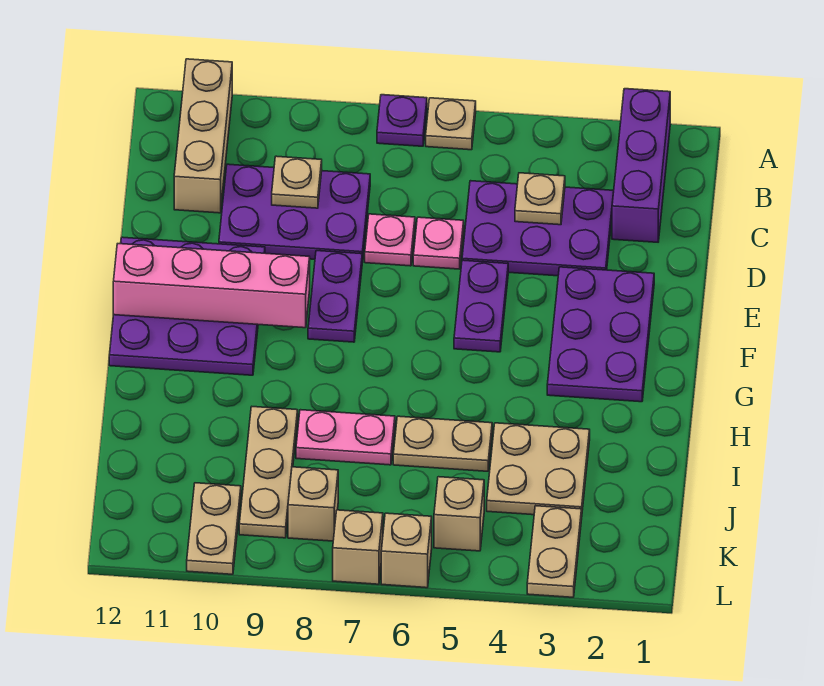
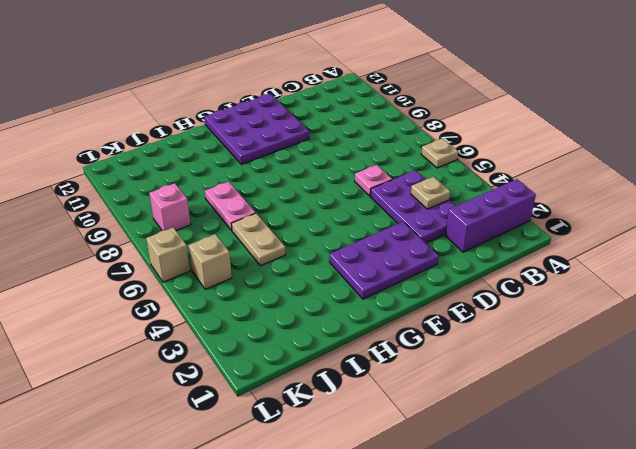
pink brick K8 level 1 -> tan brick K8 level 1
none -> purple plate A7 level 1
none -> tan brick A11:C11 level 1
none -> purple plate C8:D10 level 1

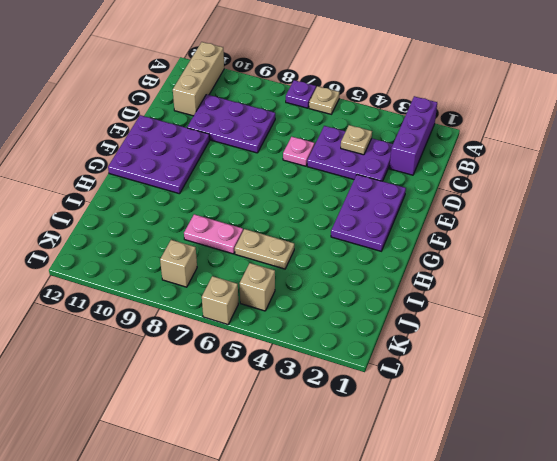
none -> pink plate D7 level 1
none -> purple plate E5:F5 level 1
none -> purple plate E8:F8 level 1

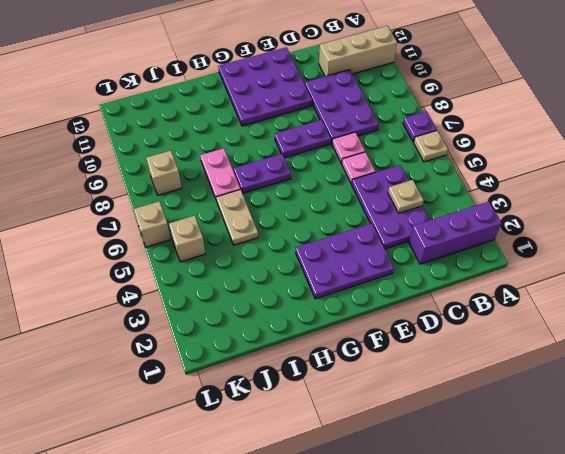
purple plate G7:H7 level 1 -> purple plate E5:F5 level 1
none -> tan plate I3:J4 level 1
none -> tan plate I9:K9 level 1
none -> tan plate K3:L3 level 1

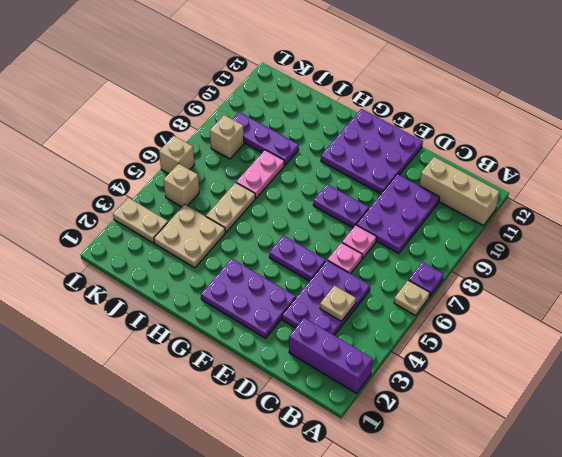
purple plate I9:K9 level 1 -> tan plate I9:K9 level 1
none -> tan plate K10:L10 level 1
none -> tan brick L7 level 1
none -> tan plate C9 level 2

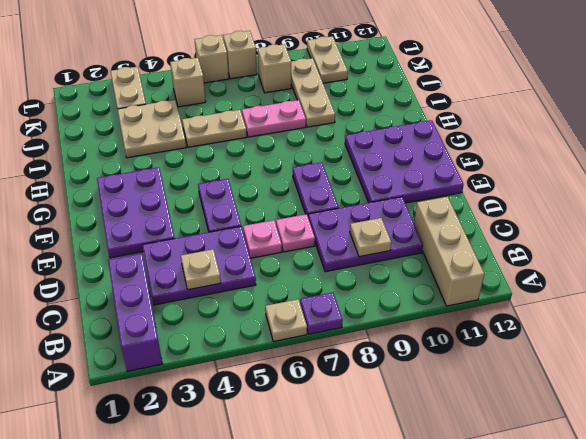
none -> pink brick F9:F12 level 2

